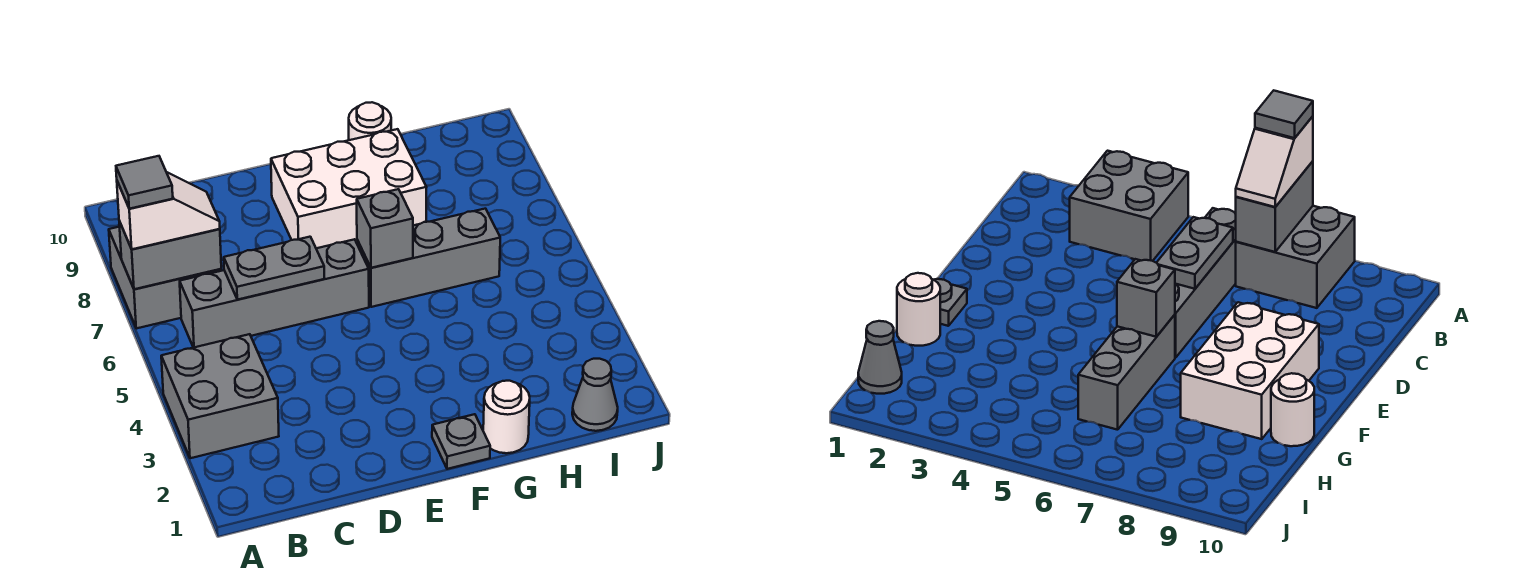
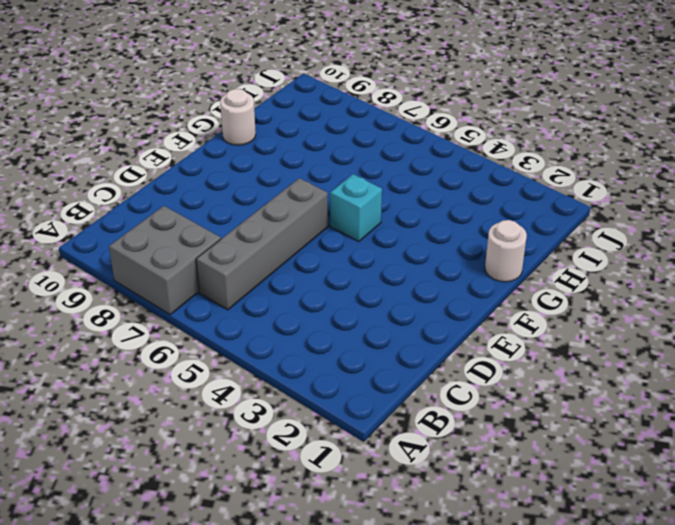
cyan brick F5 level 1 -> none
none -> grey brick A3:B4 level 1
none -> white brick E8:G9 level 1
none -> grey plate F1 level 1

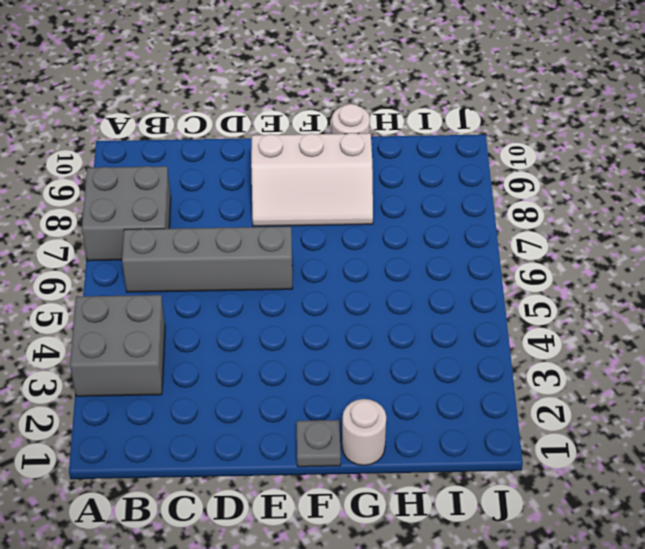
white slope E8:G9 level 1 top 9 -> white brick E8:G9 level 1
none -> grey brick F6:H6 level 1
none -> grey cone I1 level 1
none -> grey brick A7:B7 level 2

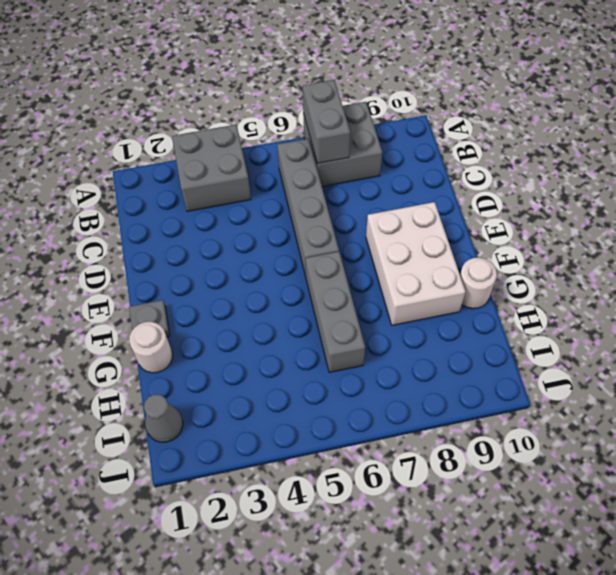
none -> grey plate C6:D6 level 2
none -> grey brick F6 level 2
none -> white slope A7:B7 level 3 top A

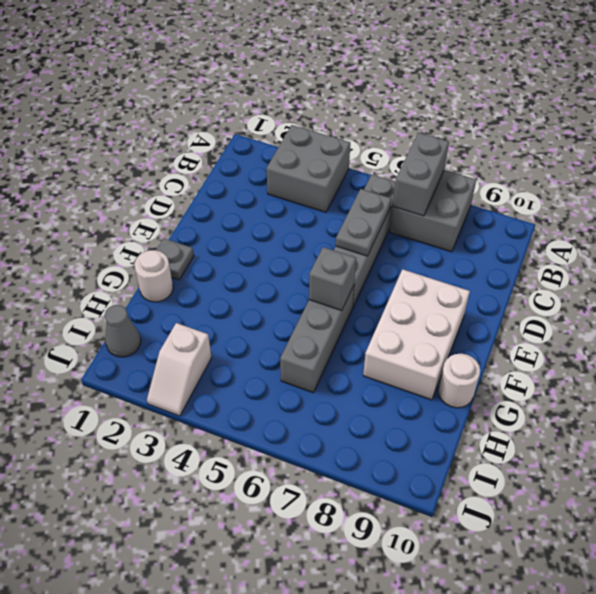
white slope I3:J3 level 1 top I -> white slope A7:B7 level 3 top A
none -> grey tile A7 level 4

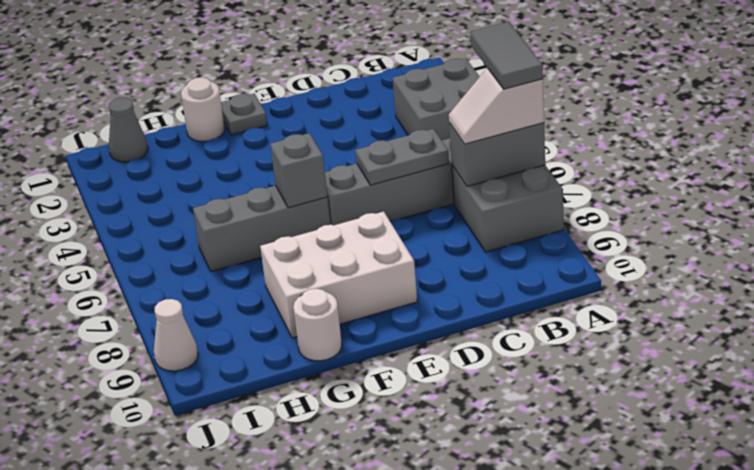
grey tile A6:A7 level 4 -> grey tile A7 level 4
white cone J9 level 1 -> none

